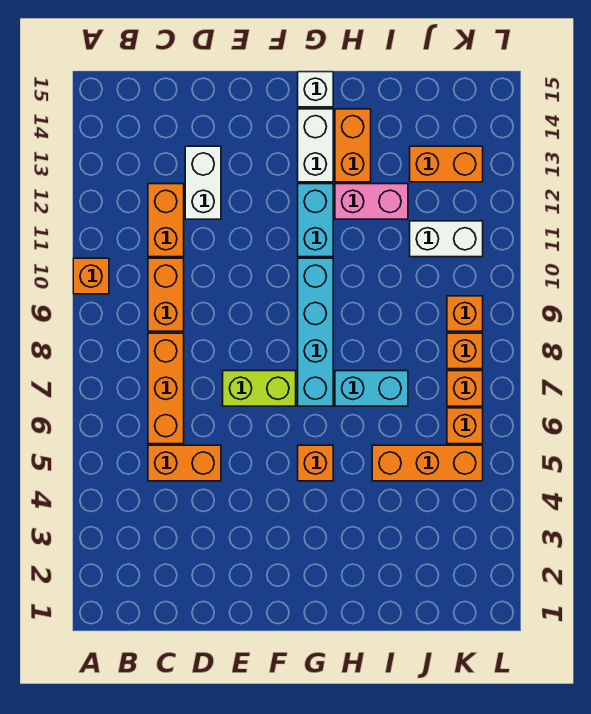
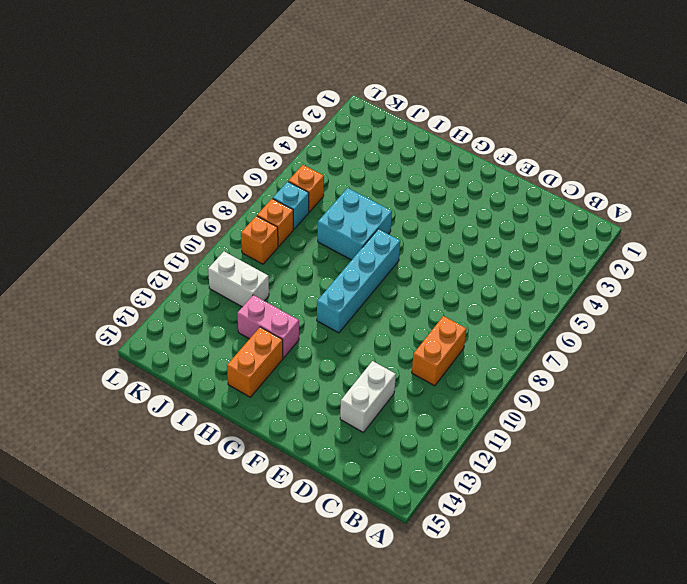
cyan brick H6:I7 level 1 -> cyan brick H7:I7 level 1
cyan brick K7 level 1 -> orange brick K7 level 1
none -> orange brick A10 level 1
none -> orange brick C5:D5 level 1
none -> orange brick C6:C8 level 1

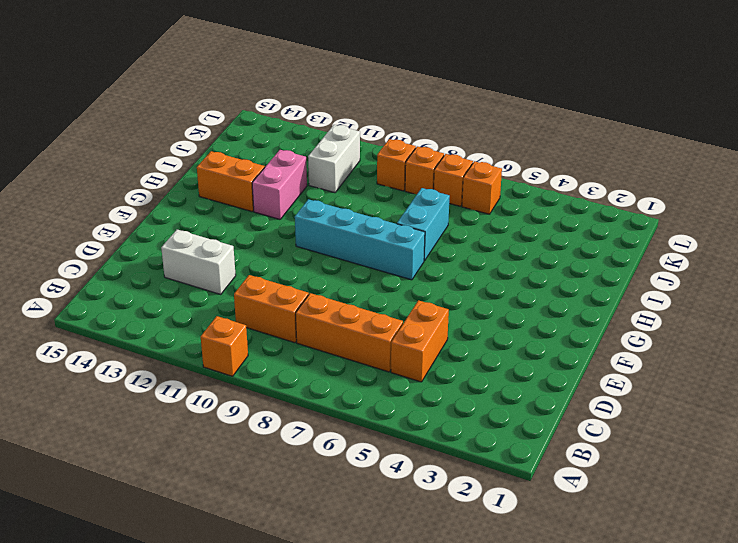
none -> orange brick C11:C12 level 1
none -> lime brick E7:F7 level 1
none -> orange brick G5 level 1

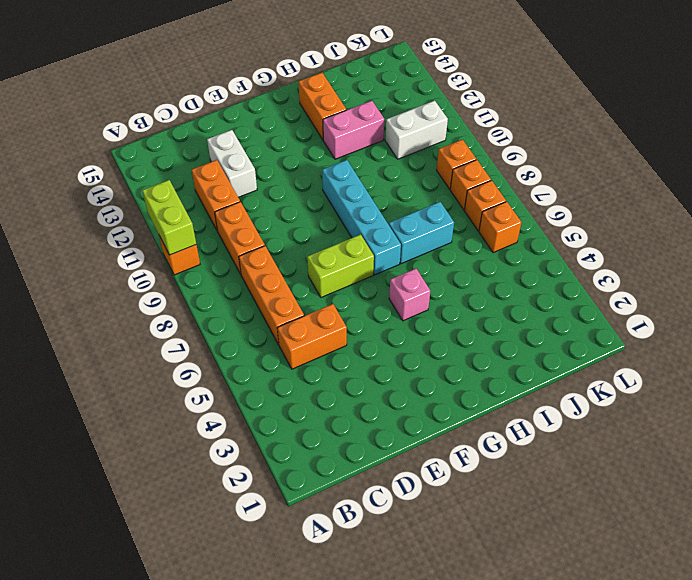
lime brick A10:A11 level 2 -> none
pink brick G5 level 1 -> orange brick G5 level 1
none -> cyan brick G11:G12 level 1
none -> white brick G13:G14 level 1
none -> white brick G15 level 1

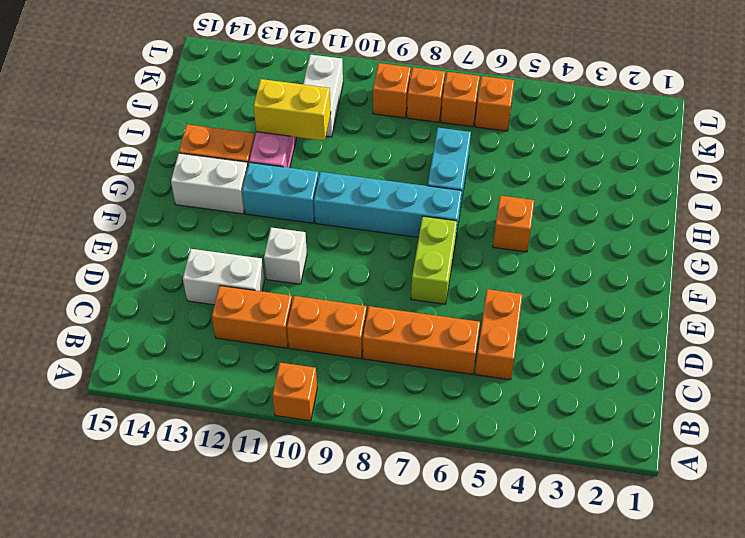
white brick E11 level 1 -> white brick G15 level 1
yellow brick I11:I12 level 2 -> none
none -> orange brick I5:K5 level 1
none -> orange brick J13:K13 level 1

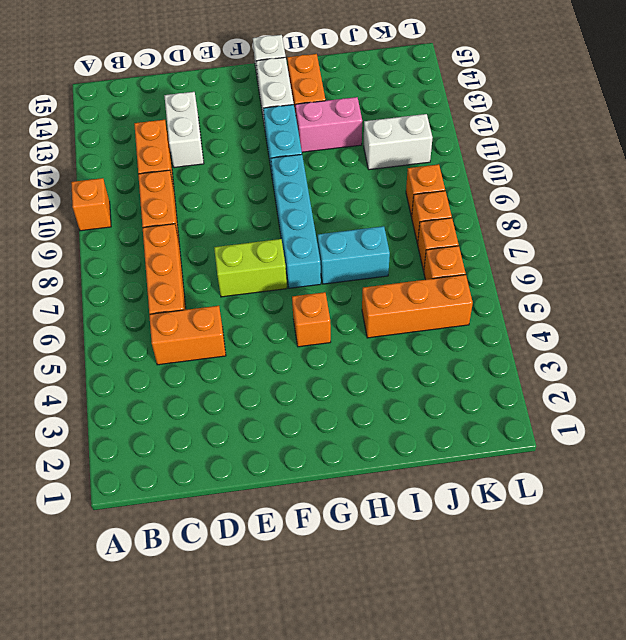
none -> orange brick J13:K13 level 1

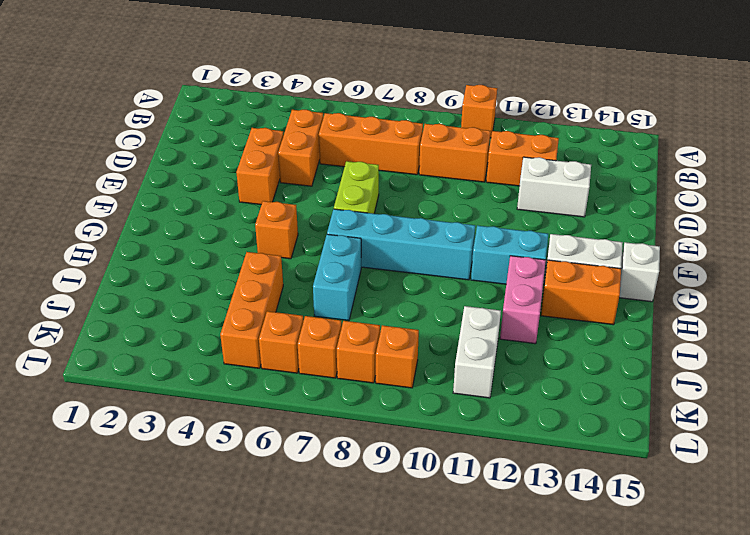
orange brick D4:E4 level 1 -> orange brick J13:K13 level 1

